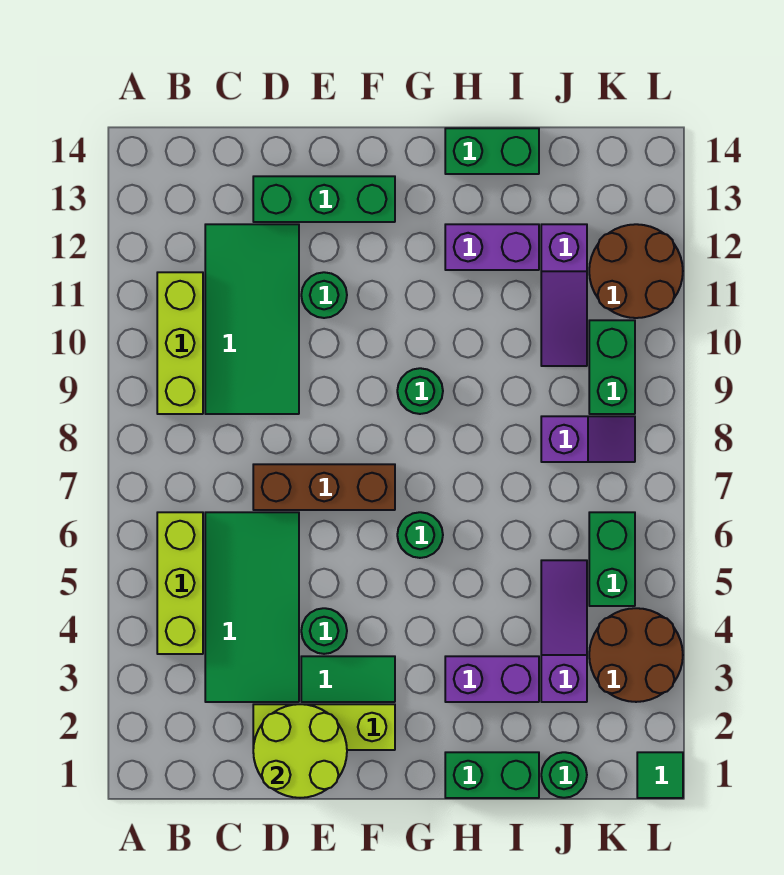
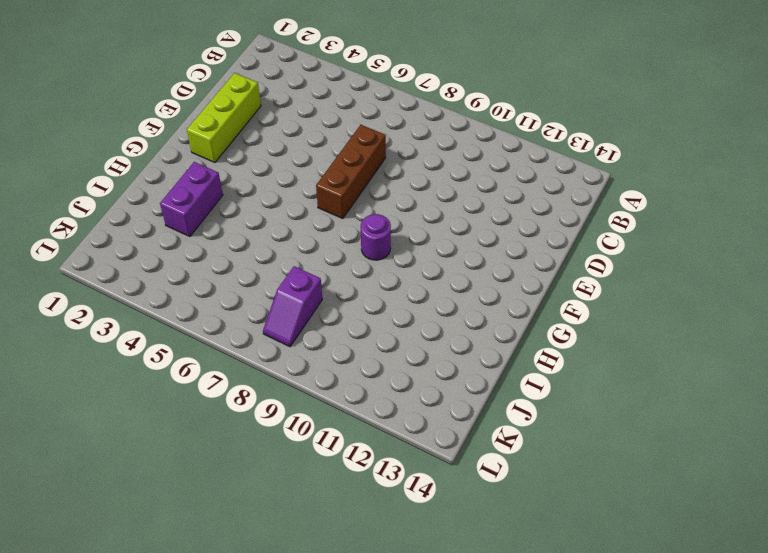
purple round brick G9 level 1 -> green round brick G9 level 1
none -> lime brick B4:B6 level 1
none -> lime brick B9:B11 level 1
none -> green tile C3:D6 level 1

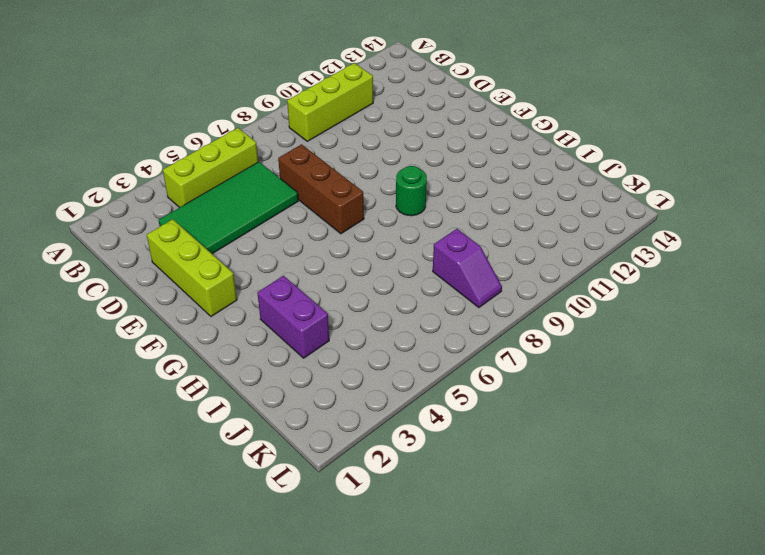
none -> green tile C9:D12 level 1
none -> green brick D13:F13 level 1
none -> green tile E3:F3 level 1

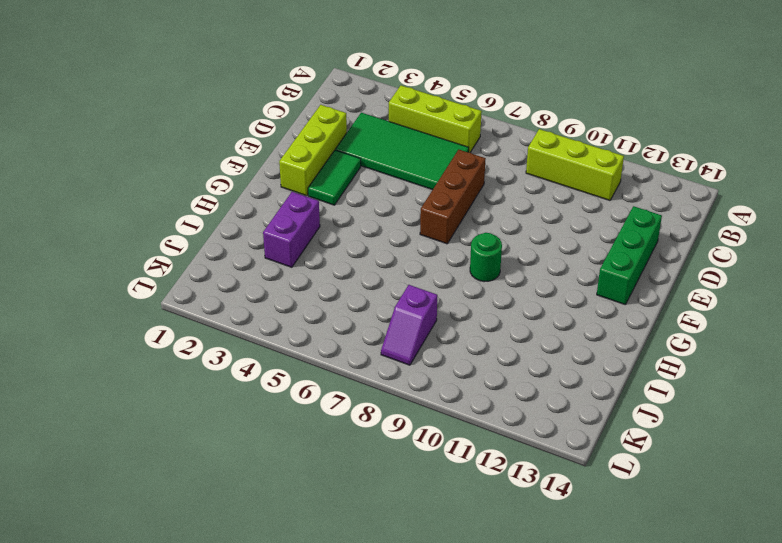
none -> green tile C9:D12 level 1
none -> green round brick E4 level 1
none -> green round brick E11 level 1

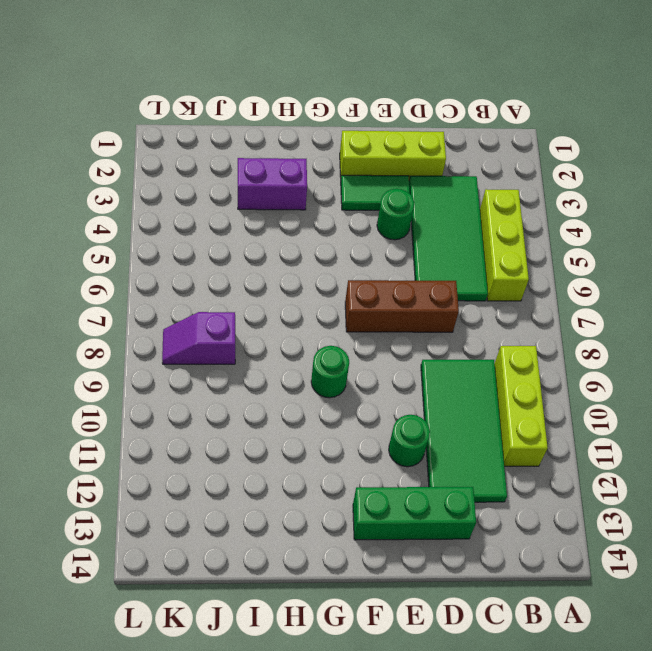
none -> green round brick G6 level 1
none -> green brick H1:I1 level 1
none -> purple brick H12:I12 level 1

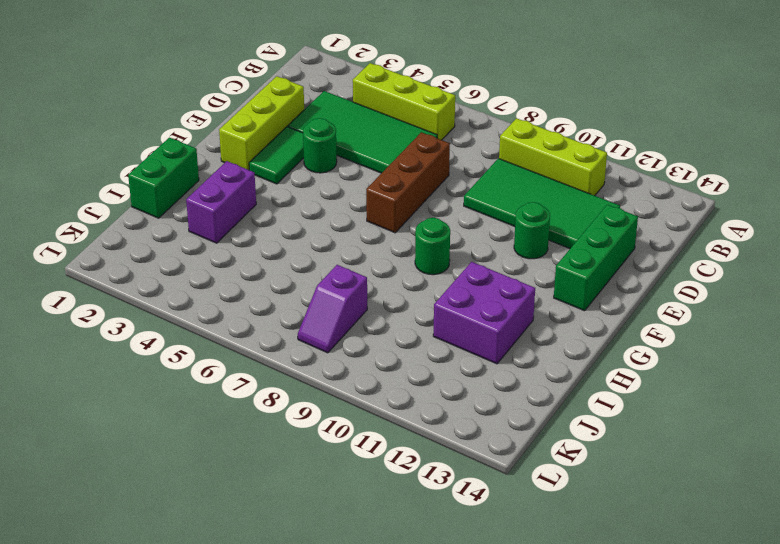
purple brick H11:I12 level 1 -> purple brick H12:I12 level 1
none -> green round brick G6 level 1
none -> green brick H14:I14 level 1
none -> green round brick J1 level 1

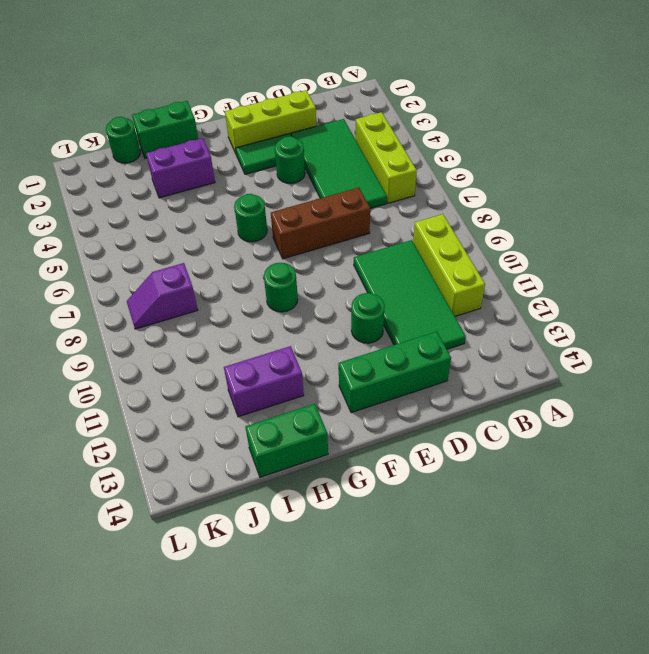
none -> purple slope J3:J5 level 1 top 3
none -> purple slope J10:J12 level 1 top 12
none -> brown round brick K3:L4 level 1

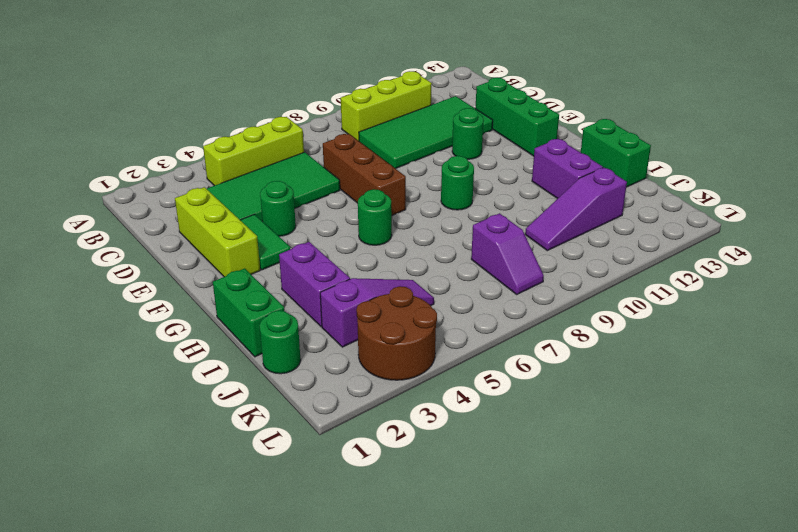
none -> green brick K5:K6 level 1
none -> green brick K9:K10 level 1
none -> brown round brick K11:L12 level 1

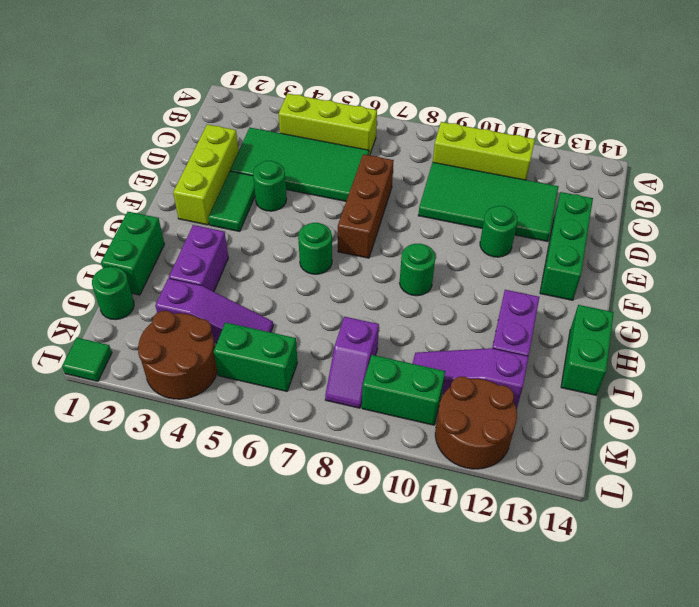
none -> lime round brick D1:E2 level 2

